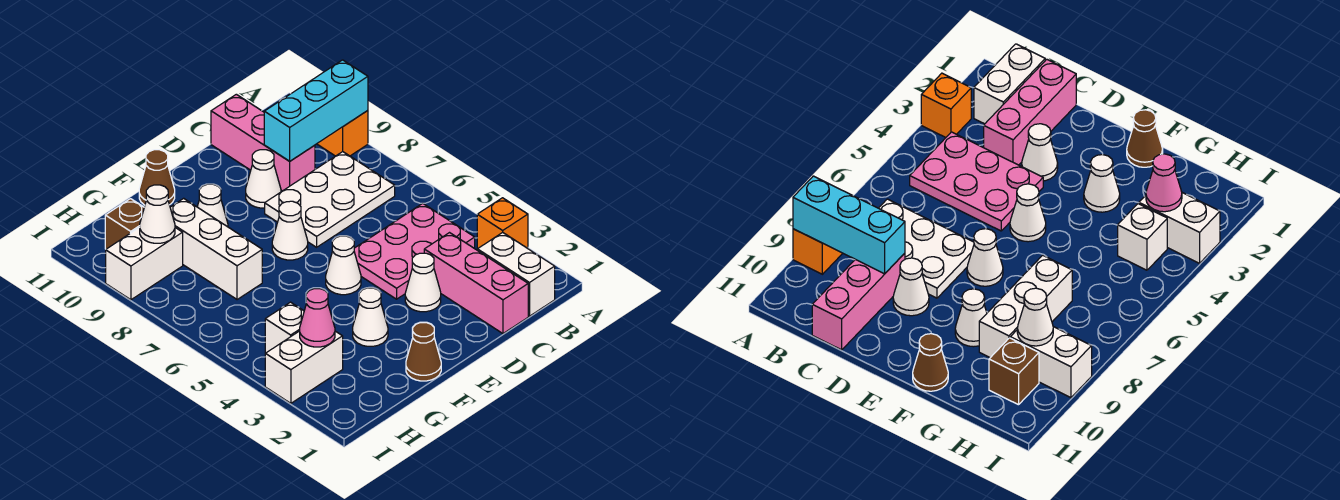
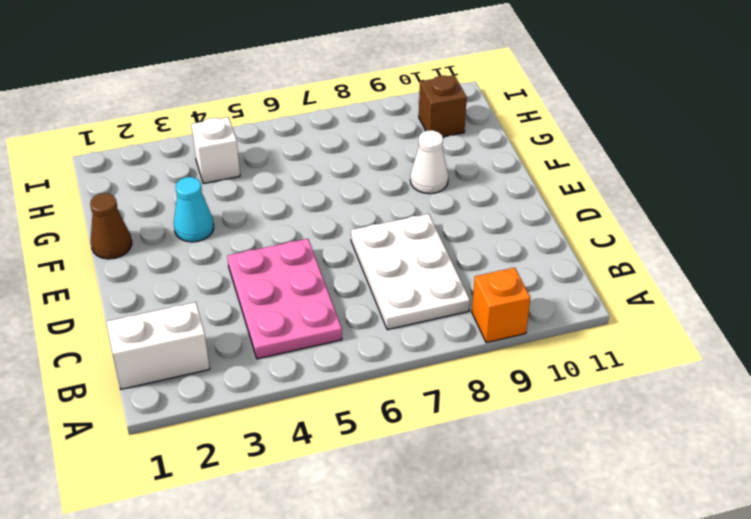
cyan cone F3 level 1 -> white cone F3 level 1
none -> orange brick A3 level 1
none -> pink brick C1:C3 level 1
none -> pink brick C9:C11 level 1

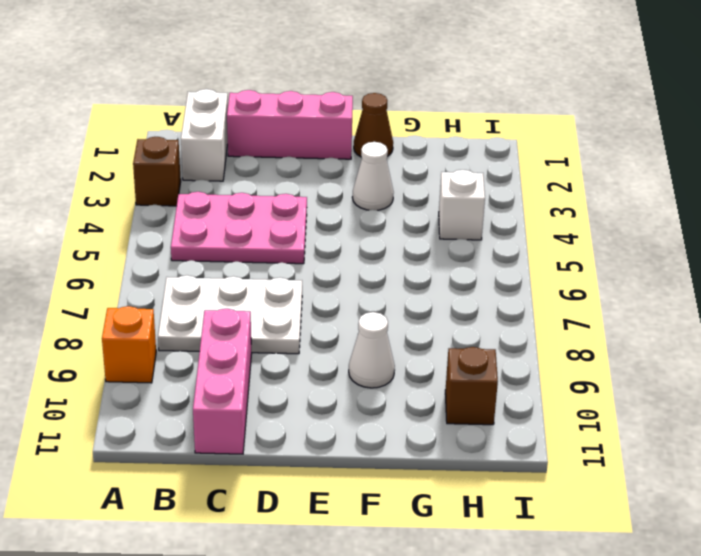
brown brick A3 level 1 -> orange brick A3 level 1
pink brick C1:E1 level 1 -> pink brick C1:C3 level 1
none -> white cone D3 level 1
none -> white cone D9 level 1
none -> white cone E5 level 1

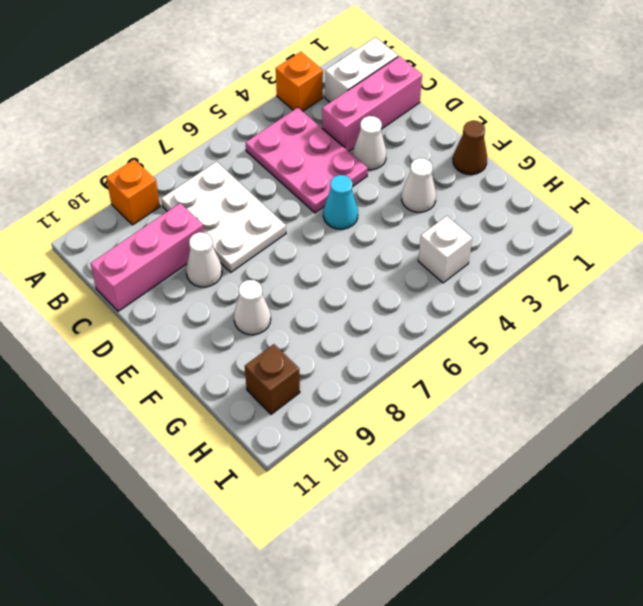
cyan cone E5 level 1 -> white cone E5 level 1
none -> white cone E7 level 1
none -> brown cone F11 level 1
none -> white brick G7:G9 level 1

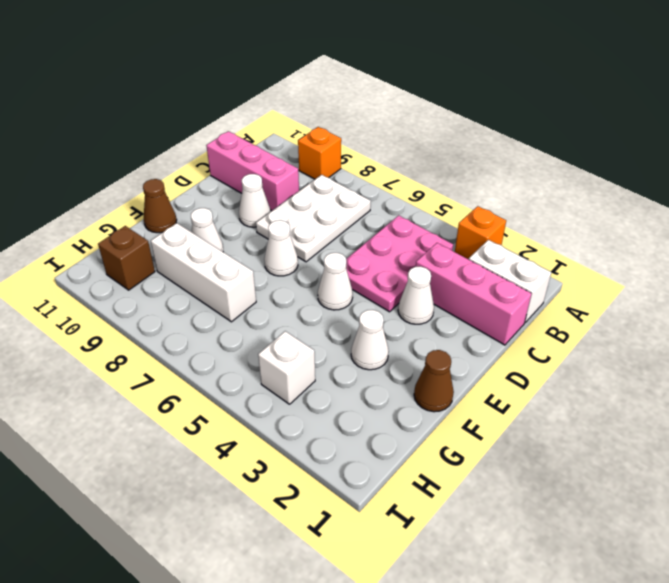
none -> white brick H3:I3 level 1
none -> white brick H9:I9 level 1
none -> cyan brick A9:C9 level 2

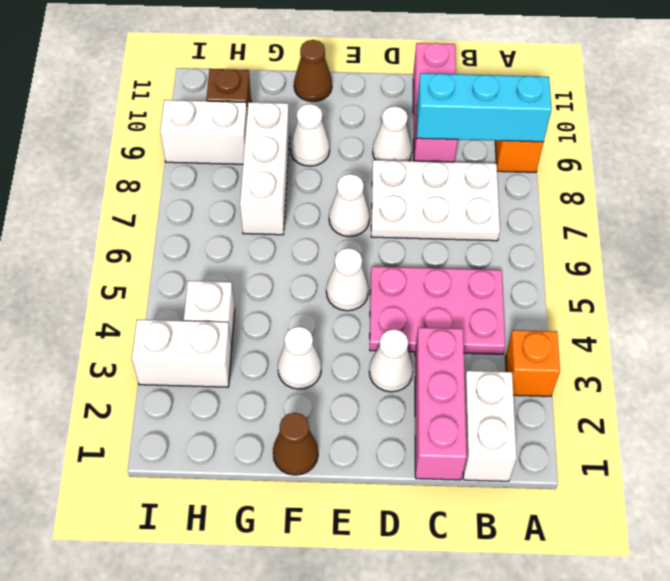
none -> pink cone H3 level 2
none -> white cone H9 level 2

